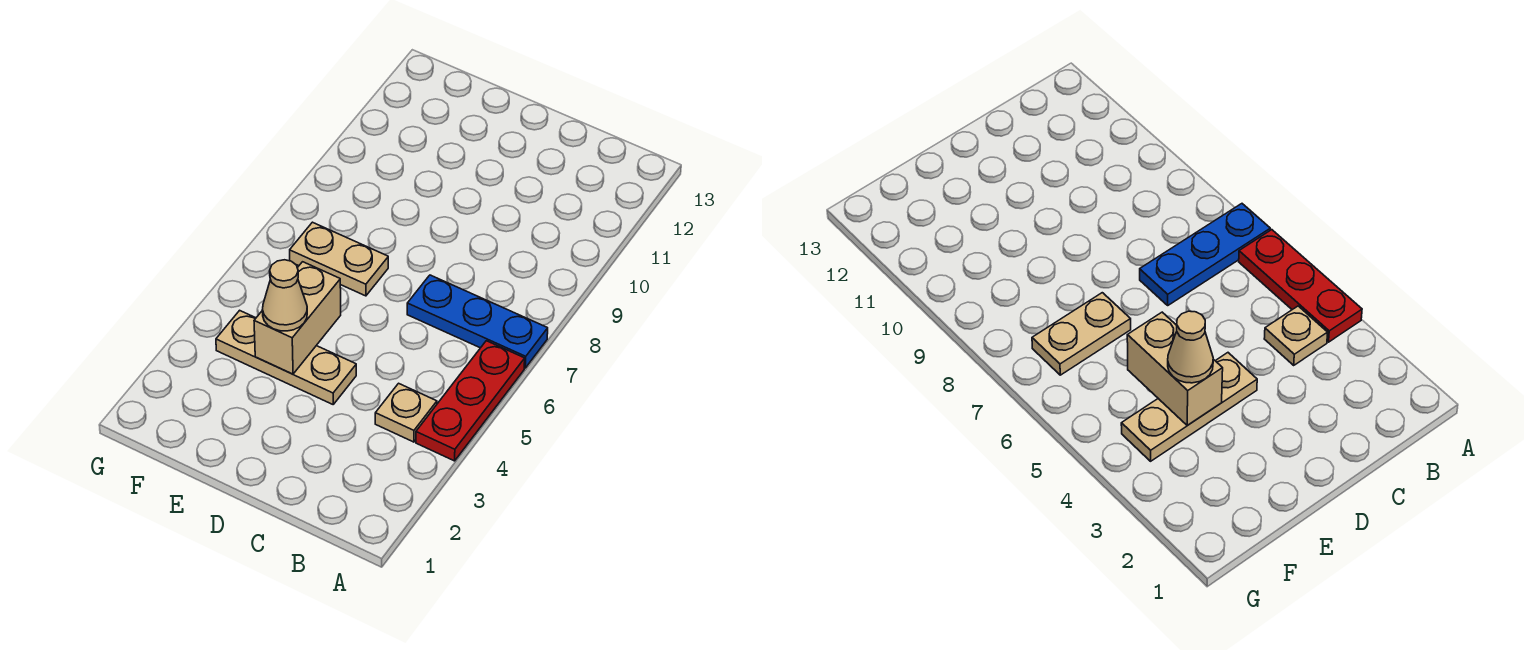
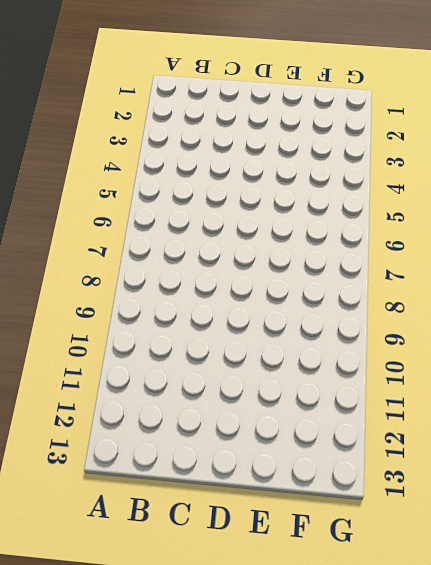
none -> red plate A4:A6 level 1
none -> blue plate A7:C7 level 1

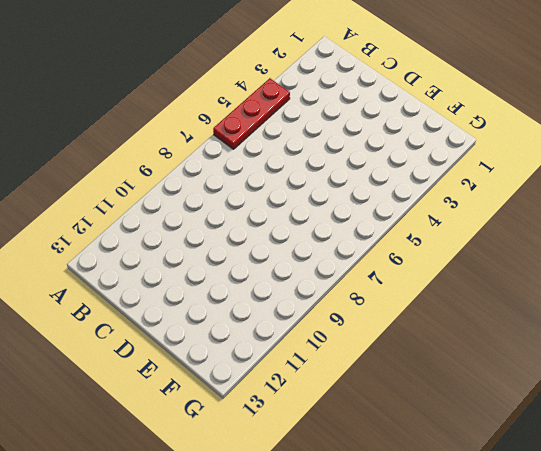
none -> blue plate A7:C7 level 1
none -> tan plate B4 level 1

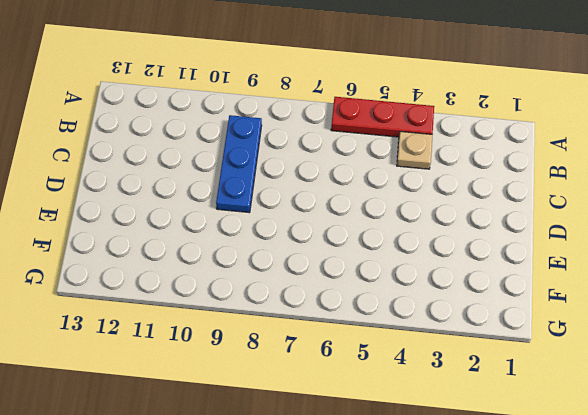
blue plate B9:D9 level 1 -> blue plate A7:C7 level 1
none -> tan plate D4:F4 level 1
none -> tan plate E7:F7 level 1

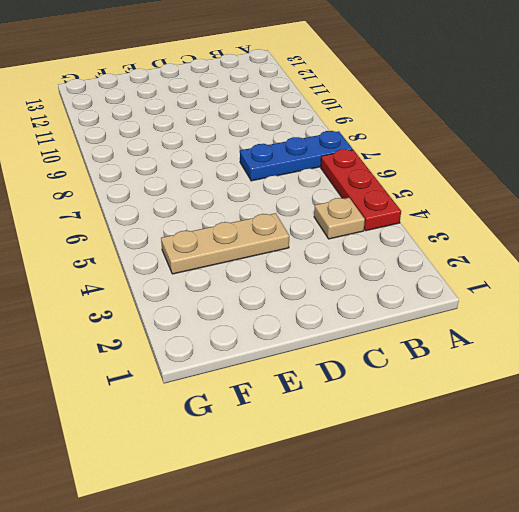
none -> tan plate E7:F7 level 1
none -> tan brick E4:E5 level 2

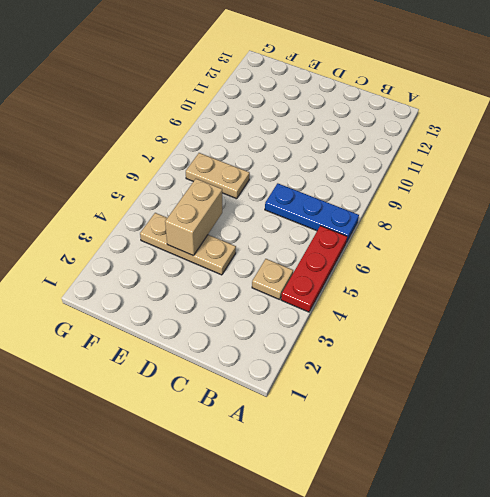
none -> tan cone E4 level 3

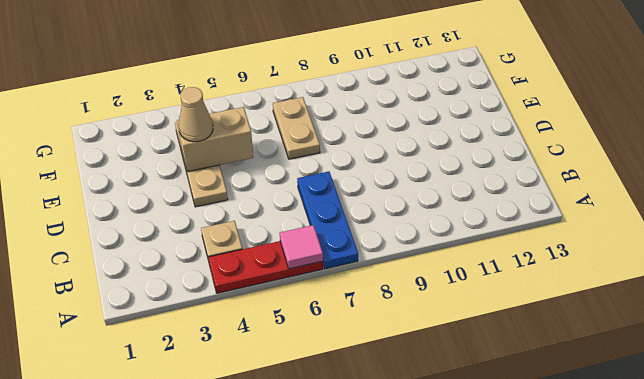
pink tile A6 level 2 -> none

